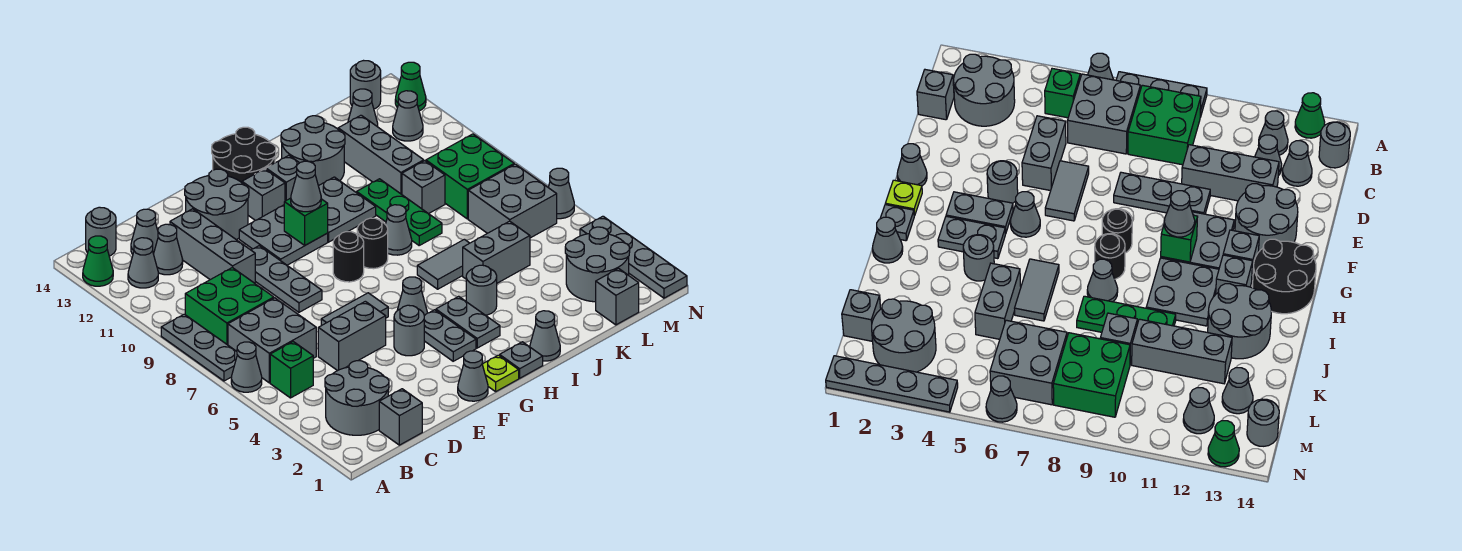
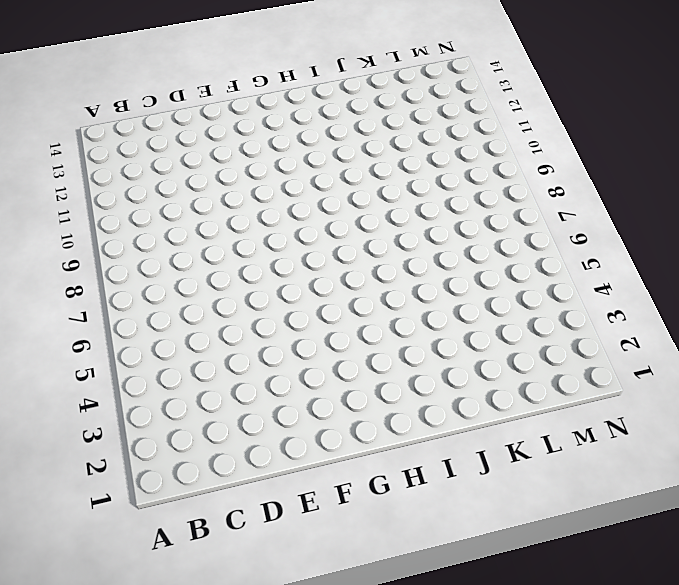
none -> grey cone A6 level 1
none -> grey plate A7:A9 level 1
none -> green cone A13 level 1
none -> grey round brick B2:C3 level 1

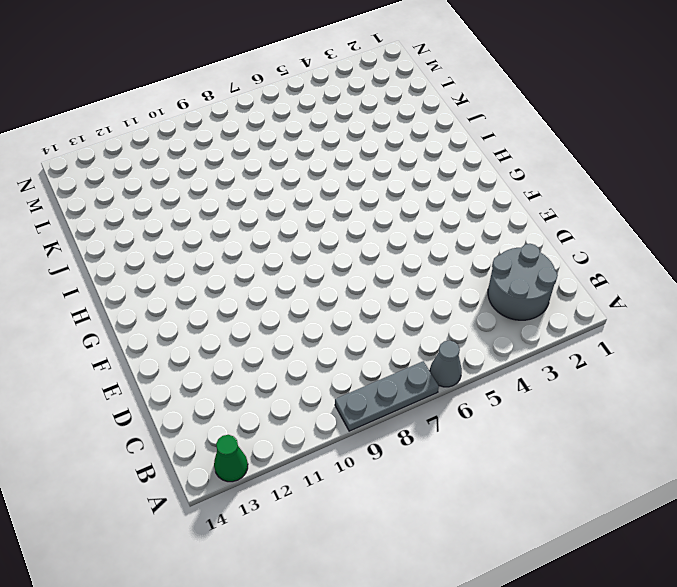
none -> green brick B5 level 1
none -> grey brick B6:C7 level 1
none -> green brick B8:C9 level 1
none -> grey cone B12 level 1

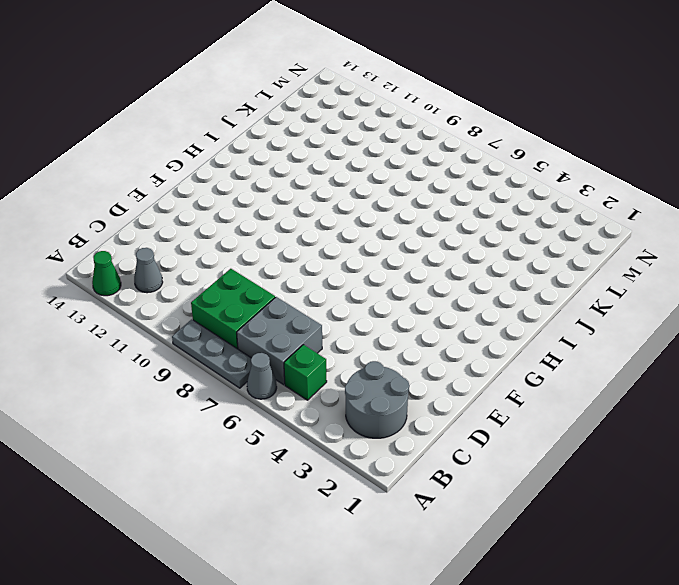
none -> grey round brick B14 level 1
none -> grey brick C1 level 1
none -> grey cone C12 level 1
none -> grey cone C13 level 1

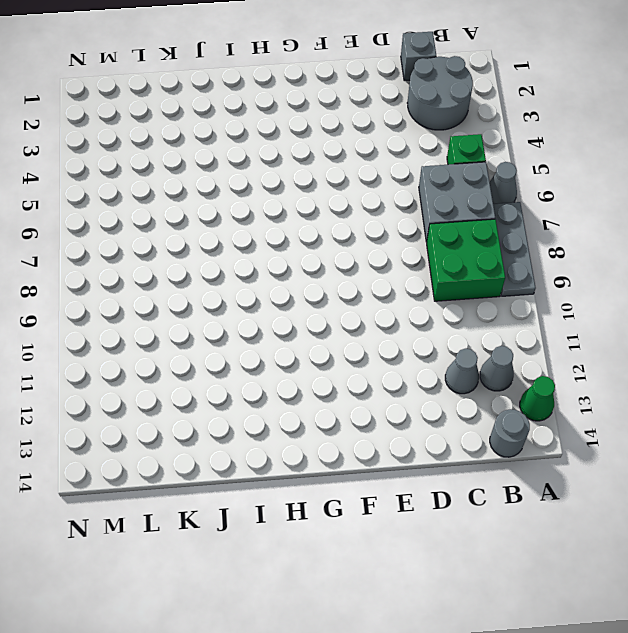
none -> grey cone C13 level 1
none -> grey brick D5:E5 level 1
none -> grey brick D10:D12 level 1
none -> grey tile E6:F6 level 1

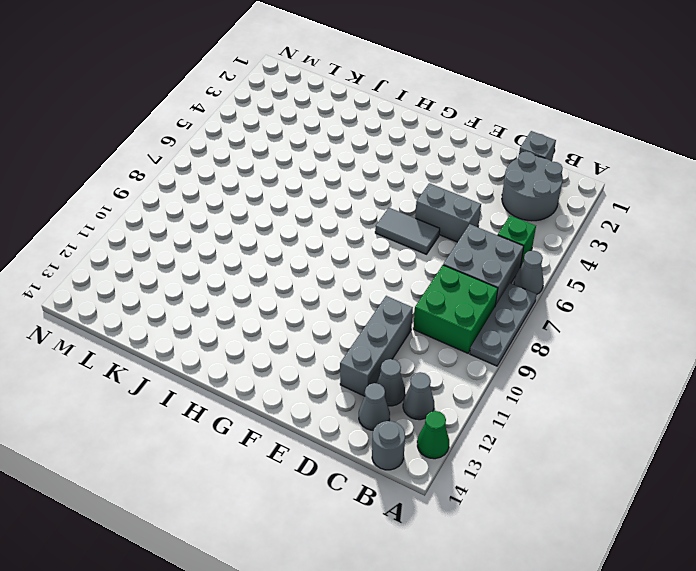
none -> grey plate E8:E10 level 1
none -> grey round brick E12:F13 level 1
none -> grey cone F1 level 1
none -> grey round brick F4 level 1

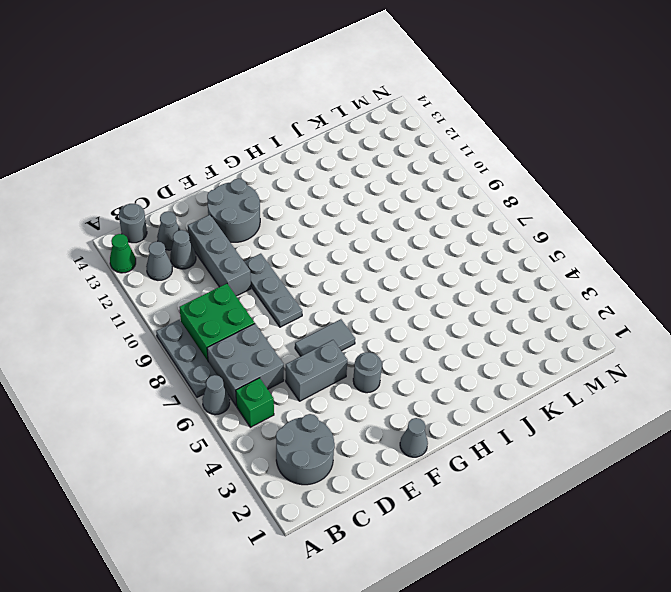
none -> grey brick C1 level 1
none -> grey plate F10:G11 level 1
none -> lime plate G1 level 1
none -> grey plate G3:G4 level 1

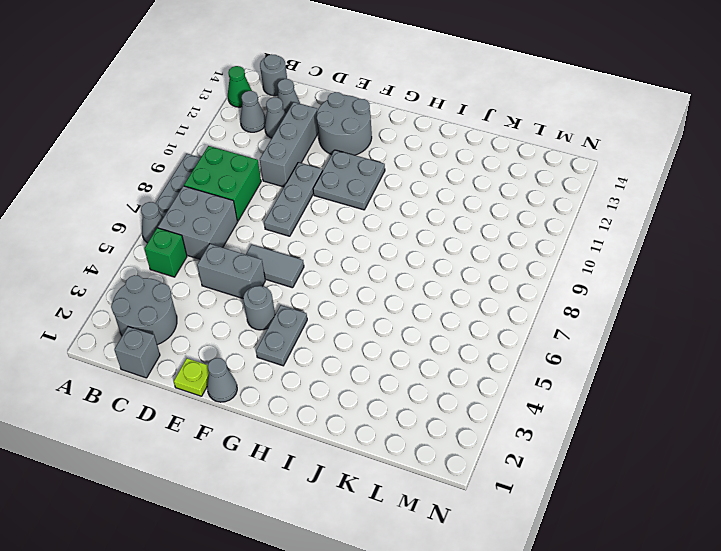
lime plate E1 level 1 -> lime plate G1 level 1
none -> grey cone G5 level 1
none -> black round brick G8 level 1
none -> grey brick G12 level 1
none -> black round brick G13:H14 level 1

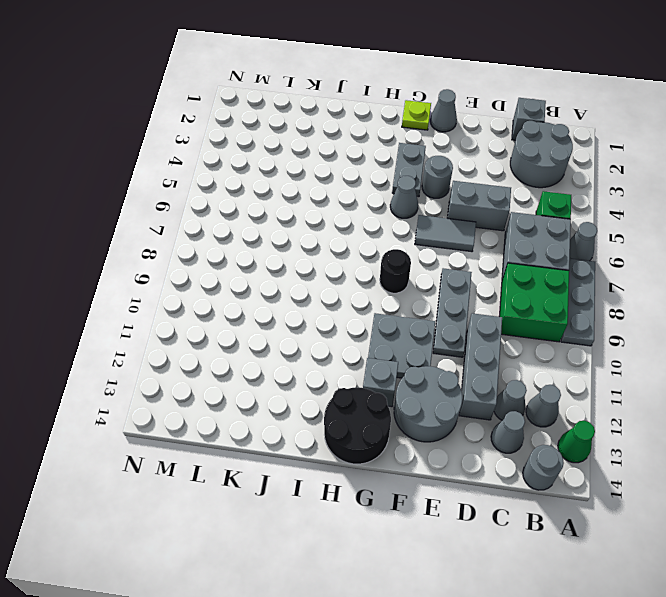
none -> grey plate H1 level 1
none -> grey plate H3:H4 level 1
none -> black round brick H8 level 1
none -> grey plate H10:I11 level 1

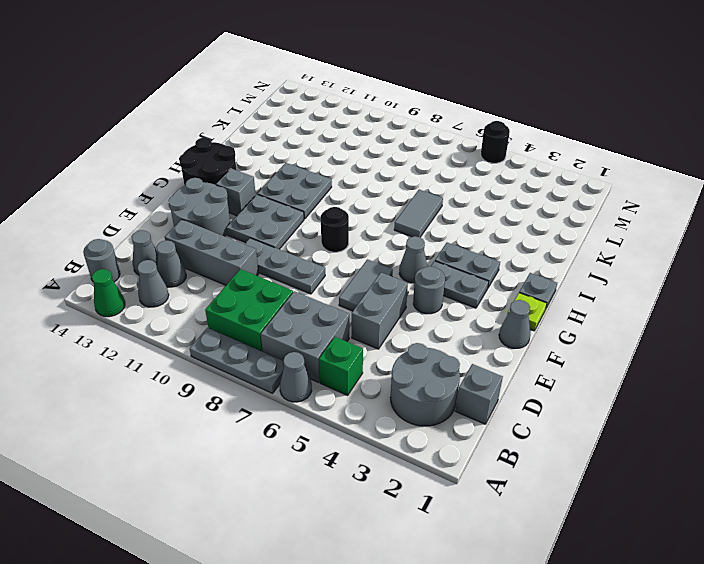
black round brick N5 level 1 -> black round brick H8 level 1
none -> grey brick H12 level 1
none -> grey cone I1 level 1
none -> grey round brick I4 level 1
none -> grey cone I8 level 1

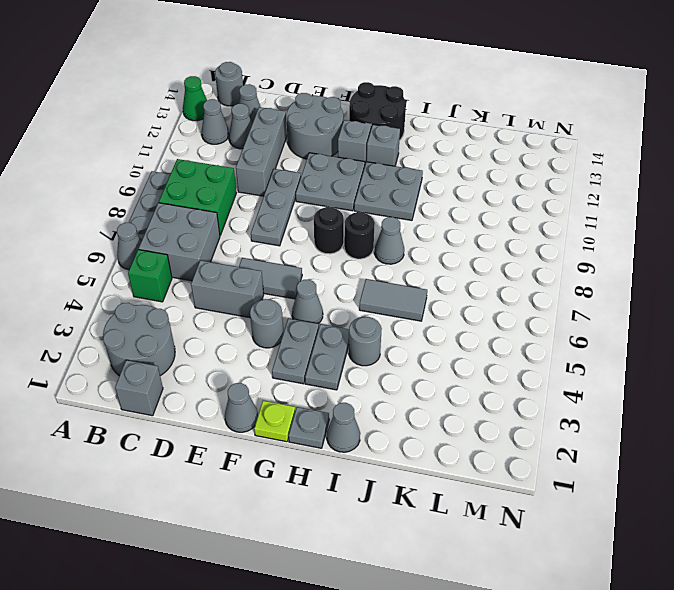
none -> grey round brick I12:J13 level 1
none -> grey brick J5:K5 level 1
none -> green plate J8:J10 level 1
none -> grey brick K9 level 1

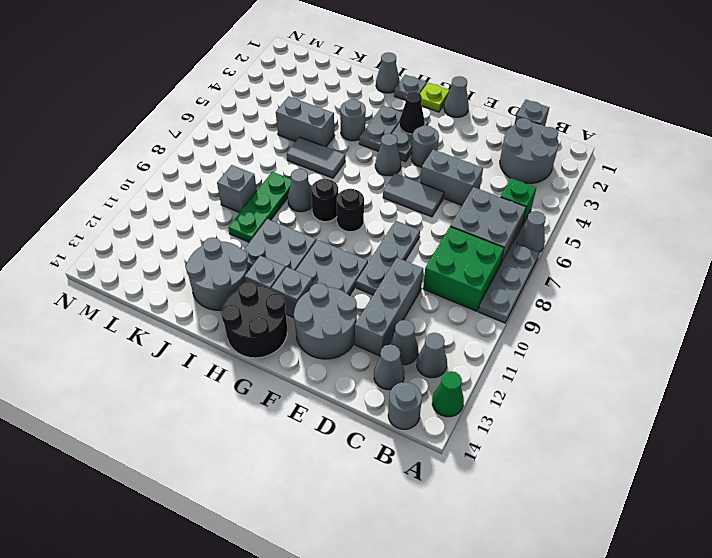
black cone G3 level 2 -> none
none -> grey brick K10:K12 level 1
none -> grey brick L1 level 1
none -> grey round brick L2:M3 level 1
none -> grey brick L6:M7 level 1

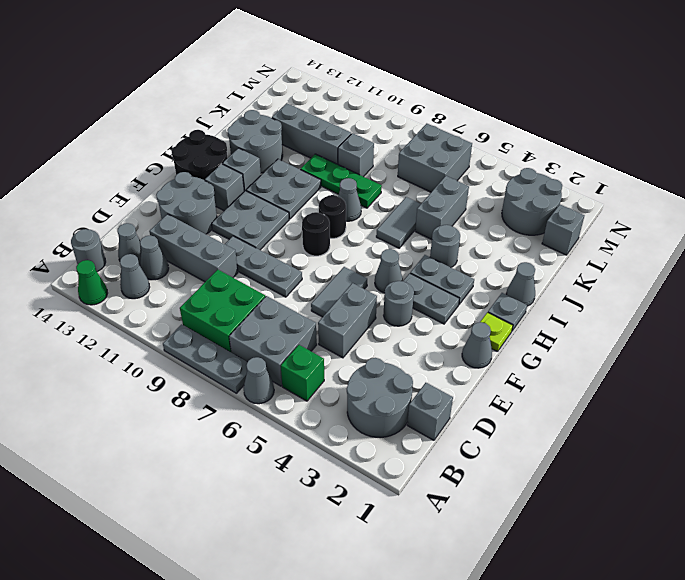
none -> green brick L8:M9 level 1
none -> grey cone L13 level 1
none -> grey cone M12 level 1
none -> grey round brick M14 level 1

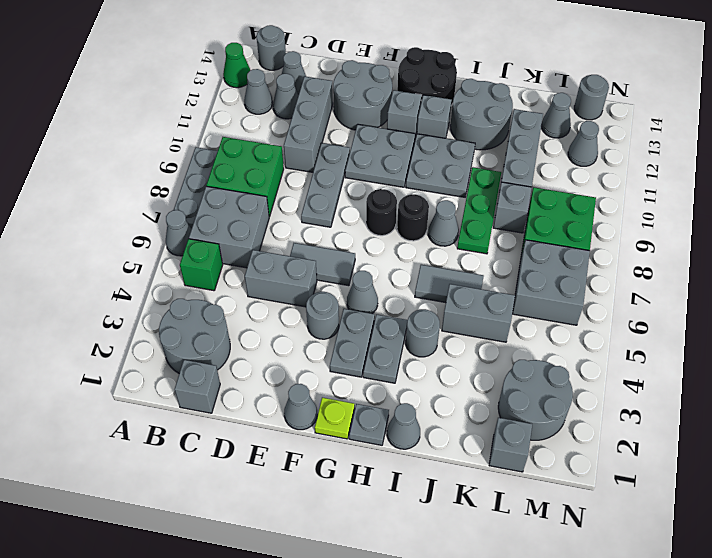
none -> grey plate N1:N4 level 1
none -> grey cone N6 level 1
none -> green cone N13 level 1
none -> green brick G10 level 2

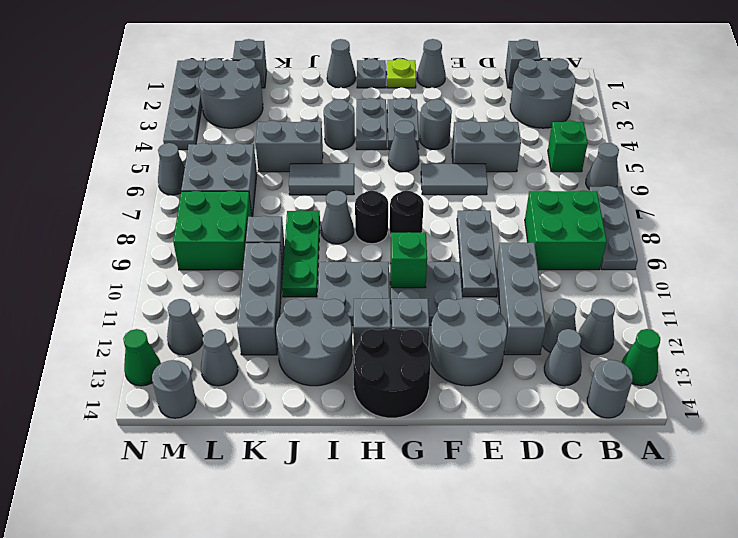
none -> grey brick B6:C7 level 1
none -> grey cone G10 level 3

